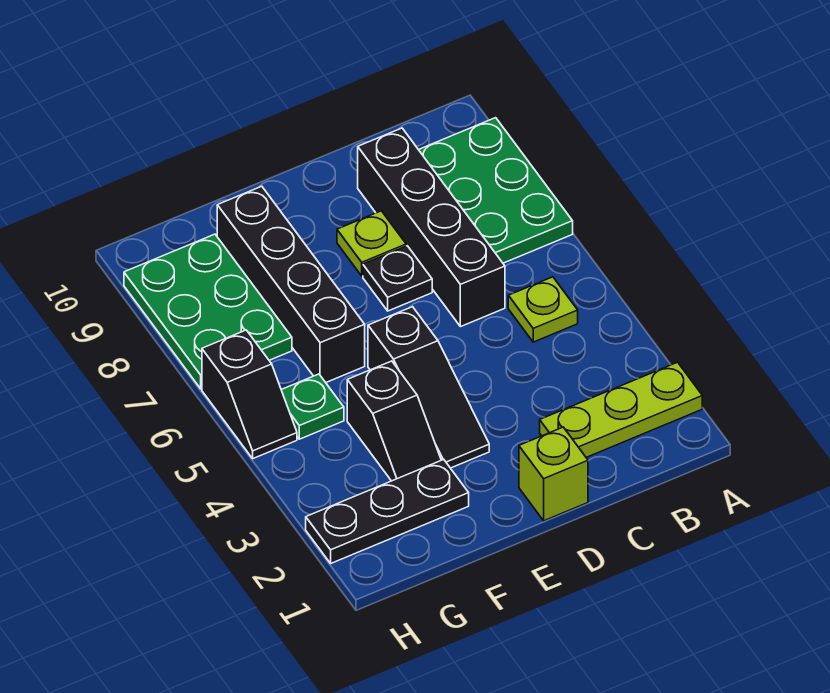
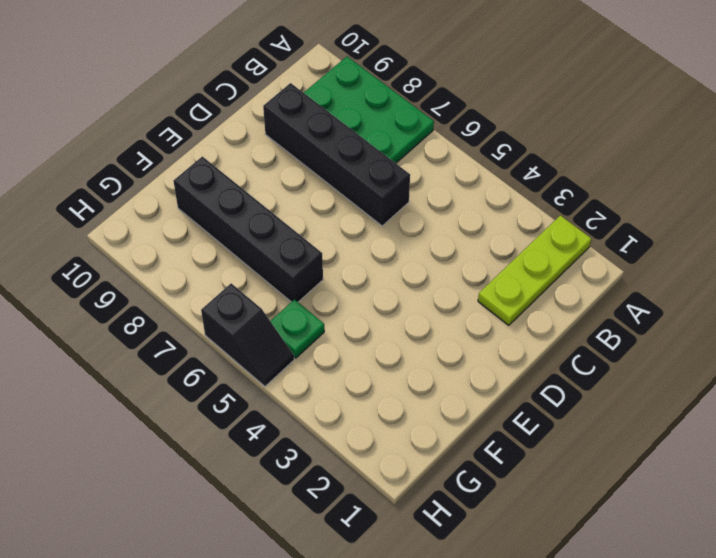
none -> lime plate B5 level 1
none -> lime brick D1 level 1
none -> black plate D7 level 1

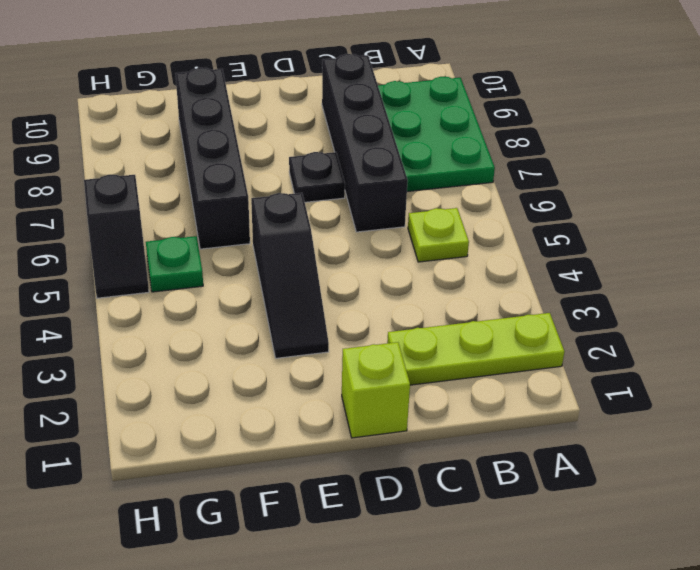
none -> lime plate D8 level 1
none -> black plate F2:H2 level 1
none -> black slope F3:F4 level 1 top 4

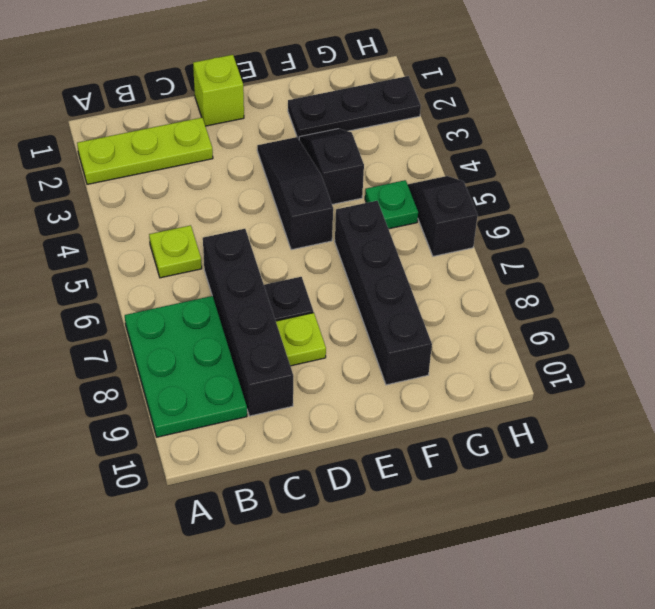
none -> green plate G7:H9 level 1

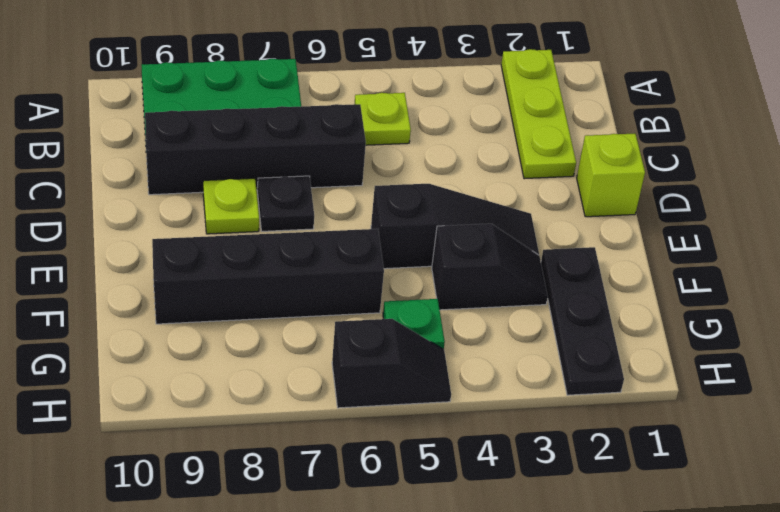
none -> green plate G7:H9 level 1

